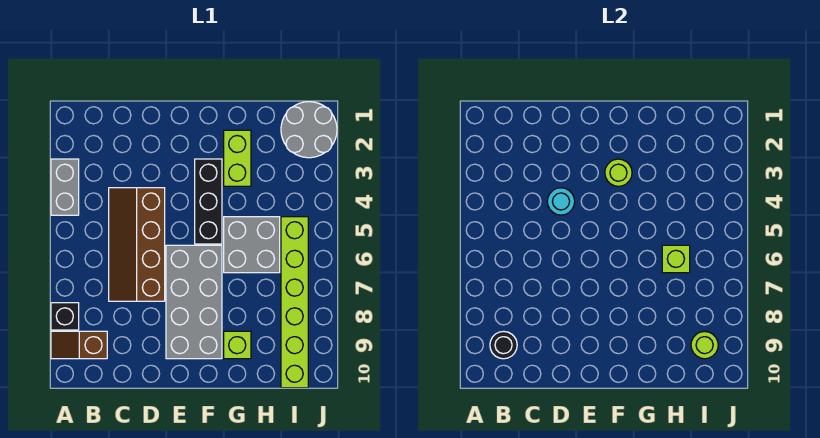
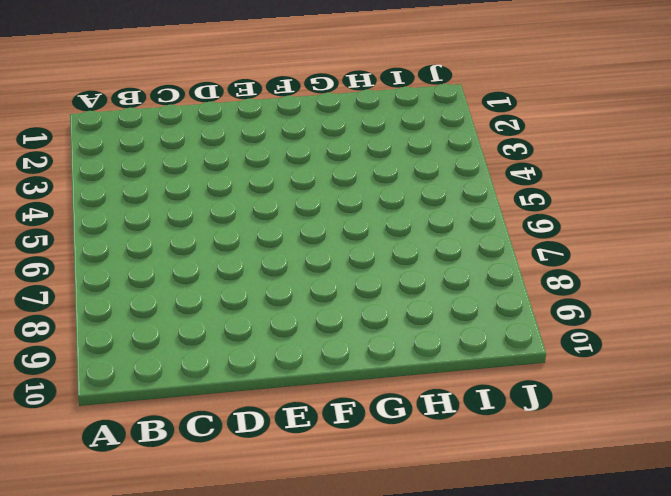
none -> grey brick A3:A4 level 1
none -> black brick A8 level 1
none -> brown slope A9:B9 level 1 top B

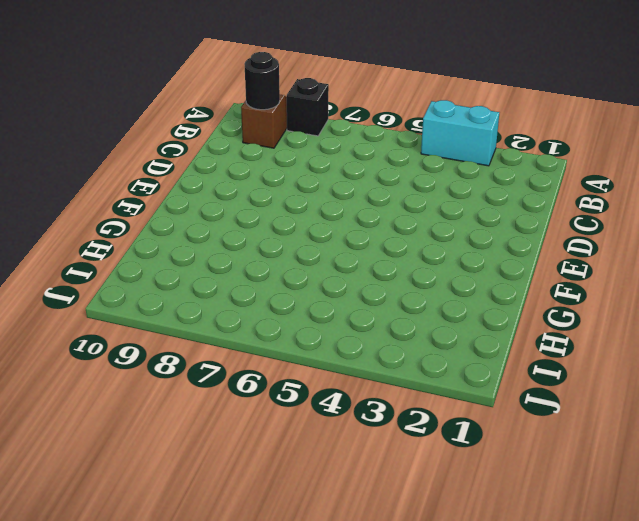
cyan brick A3:A4 level 1 -> grey brick A3:A4 level 1
none -> brown slope C4:D7 level 1 top D
none -> grey brick E6:F9 level 1
none -> black brick F3:F5 level 1

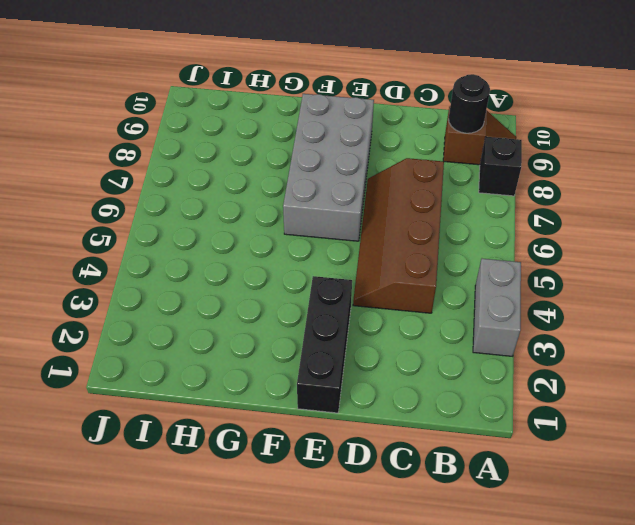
brown slope C4:D7 level 1 top C -> brown slope C4:D7 level 1 top D
black brick E1:E3 level 1 -> black brick F3:F5 level 1
none -> lime brick G2:G3 level 1
none -> grey brick G5:H6 level 1
none -> lime brick G9 level 1

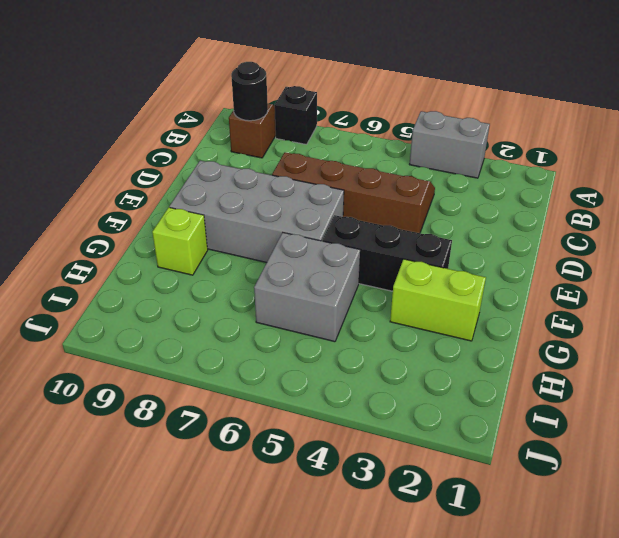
none -> grey round brick I1:J2 level 1
none -> lime brick I5:I10 level 1
none -> cyan round brick D4 level 2

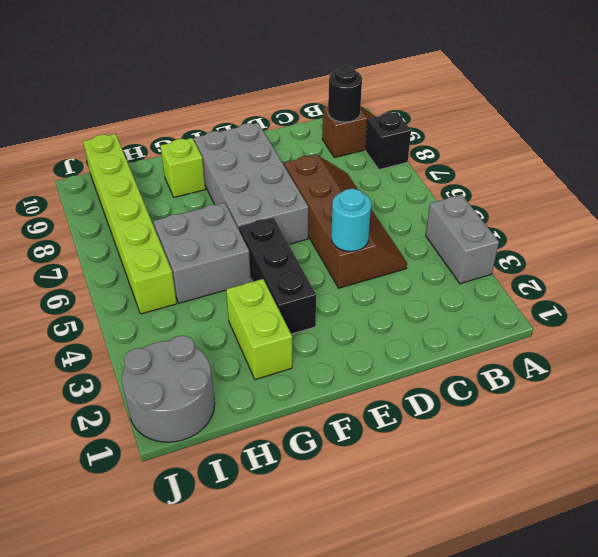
none -> lime round brick F3 level 2
none -> lime brick H6 level 2
none -> lime round brick I9 level 2

